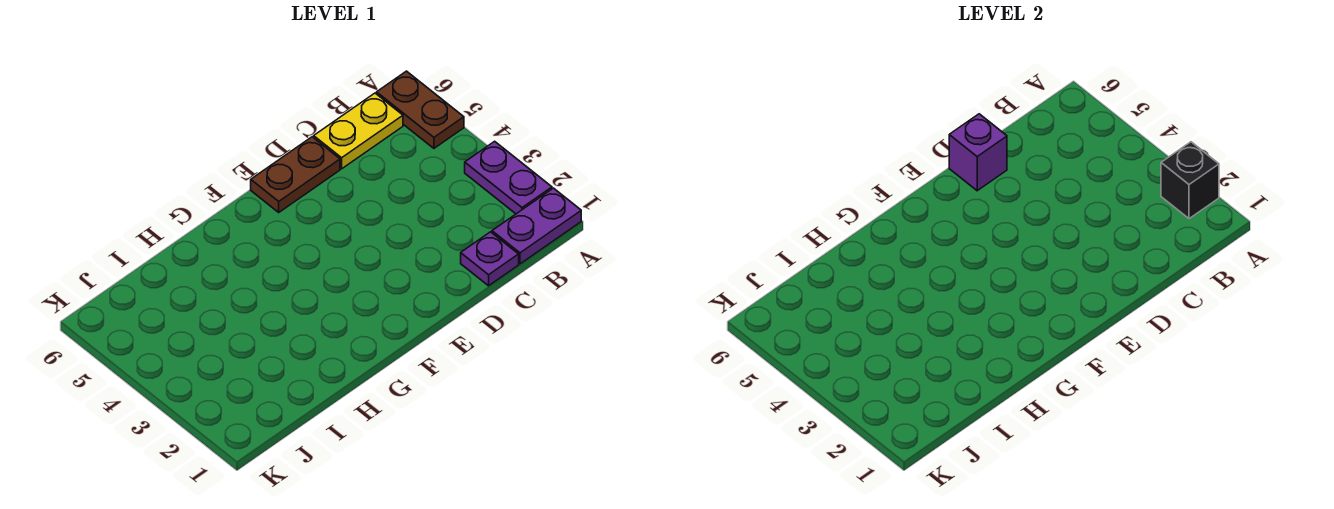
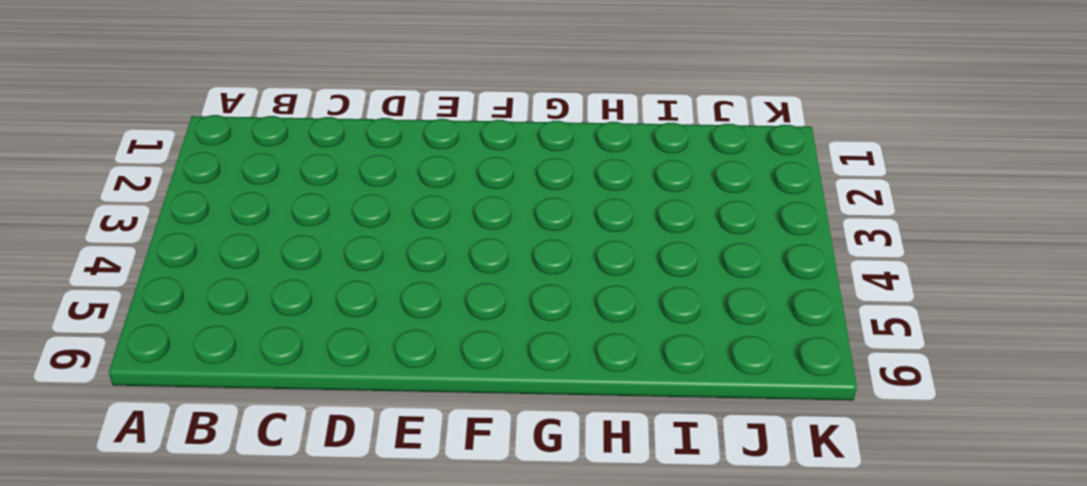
none -> purple plate A1:B1 level 1
none -> purple plate A2:A3 level 1

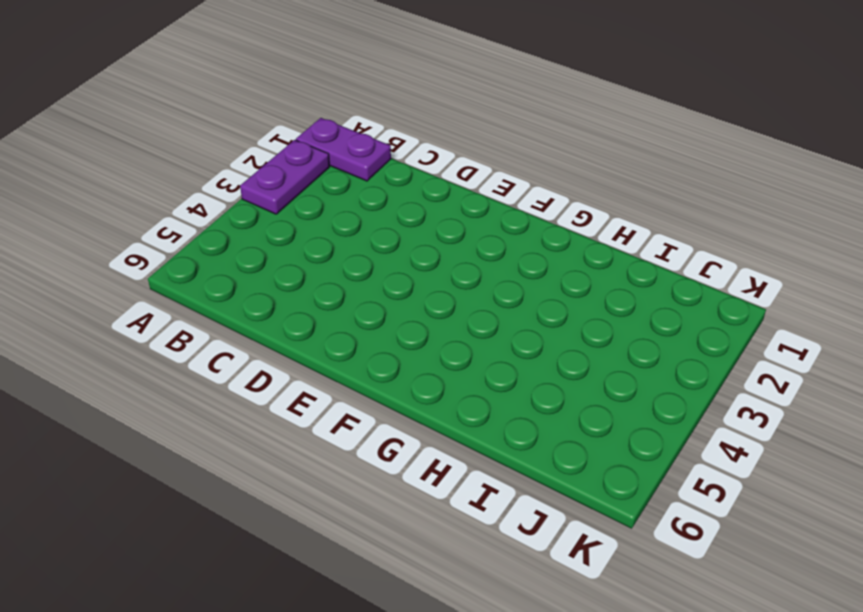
none -> brown plate A5:A6 level 1
none -> yellow plate B6:C6 level 1

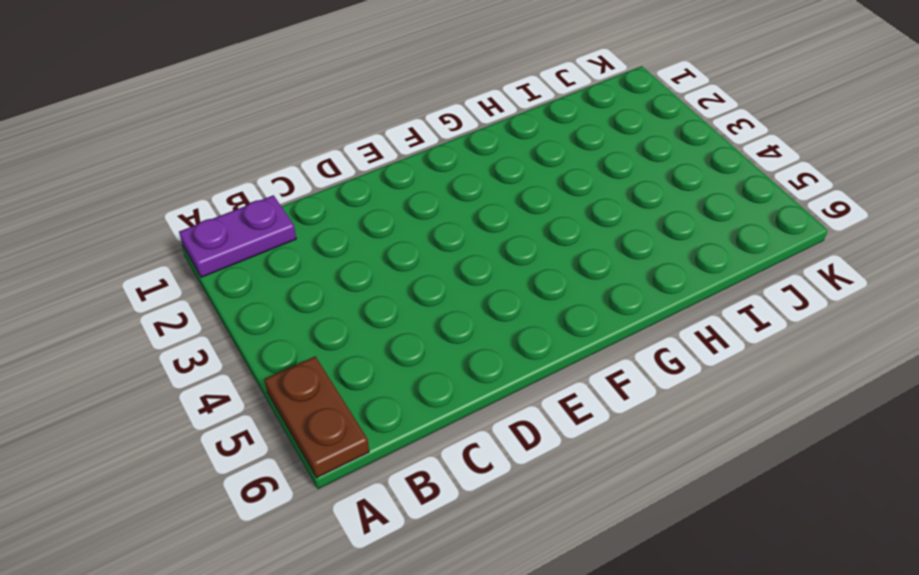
none -> purple plate A2:A3 level 1
none -> yellow plate B6:C6 level 1

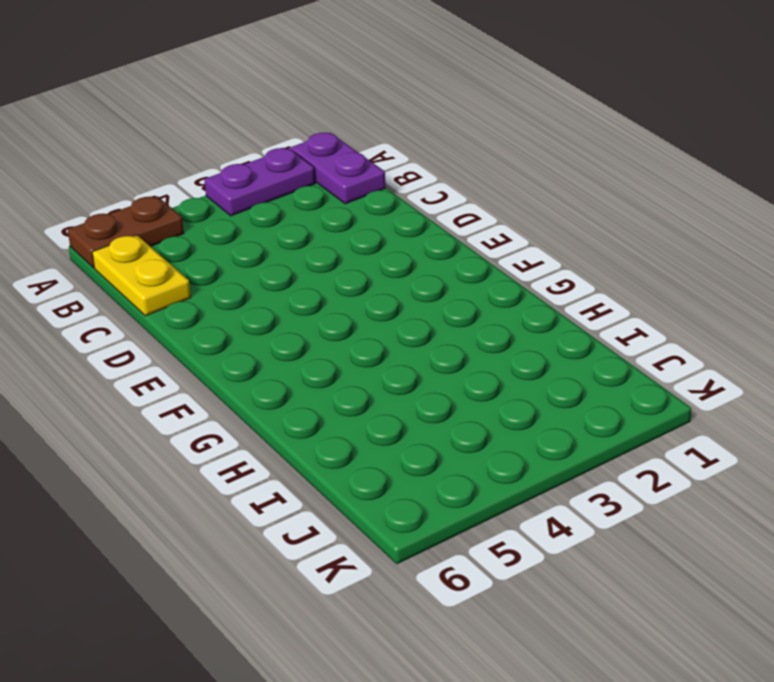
none -> purple plate C1 level 1
none -> brown plate D6:E6 level 1

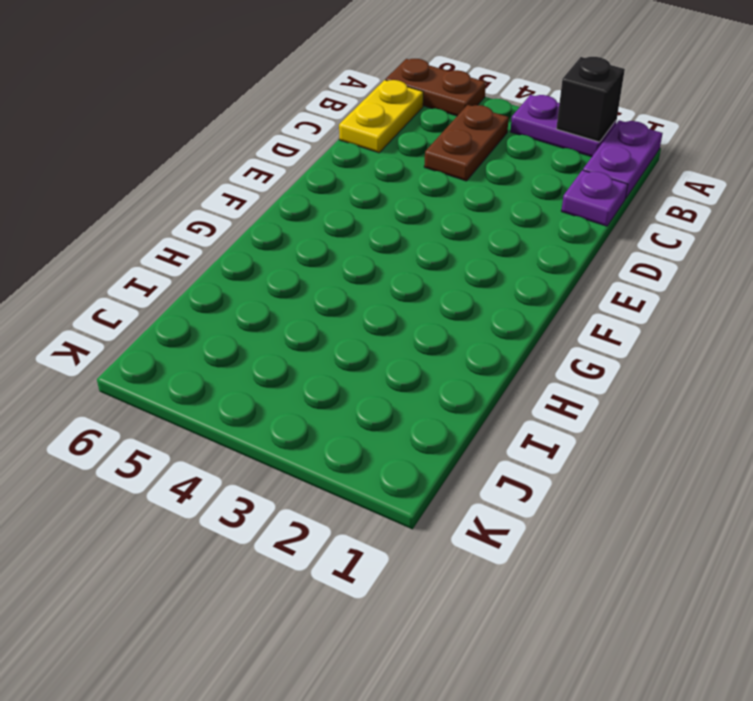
brown plate B4:C4 level 1 -> brown plate D6:E6 level 1
none -> purple brick D6 level 2

